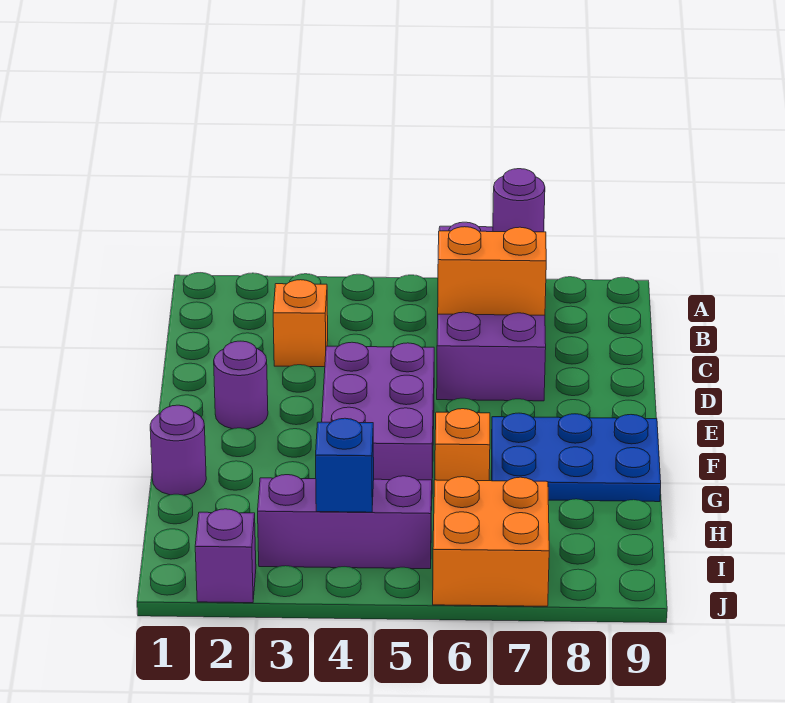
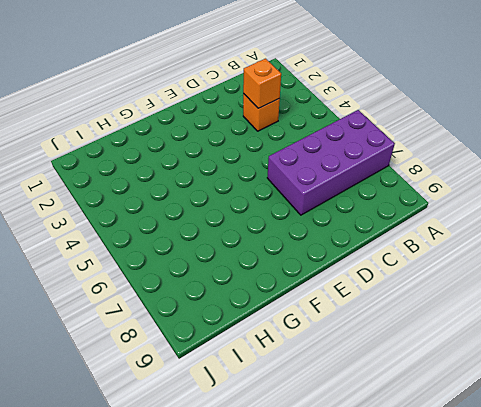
orange brick C3 level 2 -> orange brick G6 level 1
none -> purple round brick E2 level 1
none -> purple brick E4:G5 level 1
none -> blue plate F7:G9 level 1

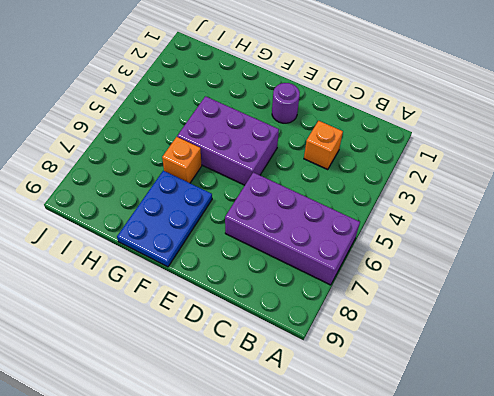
none -> purple round brick G1 level 1
none -> purple brick I3:I5 level 1
none -> orange brick I6:J7 level 1

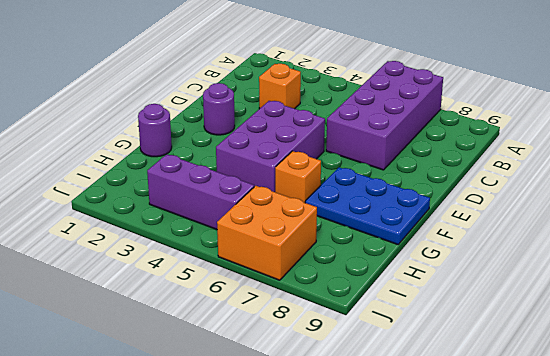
none -> purple brick J2 level 1
none -> purple round brick A7 level 2
none -> orange brick C6:C7 level 2

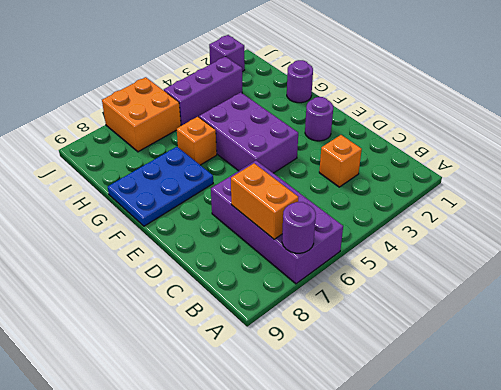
orange brick B7:C7 level 2 -> orange brick C6:C7 level 2
none -> blue brick I4 level 2

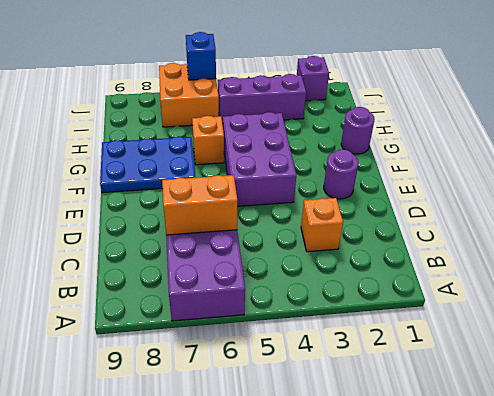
blue brick J6 level 2 -> blue brick I4 level 2
none -> purple round brick A7 level 2

